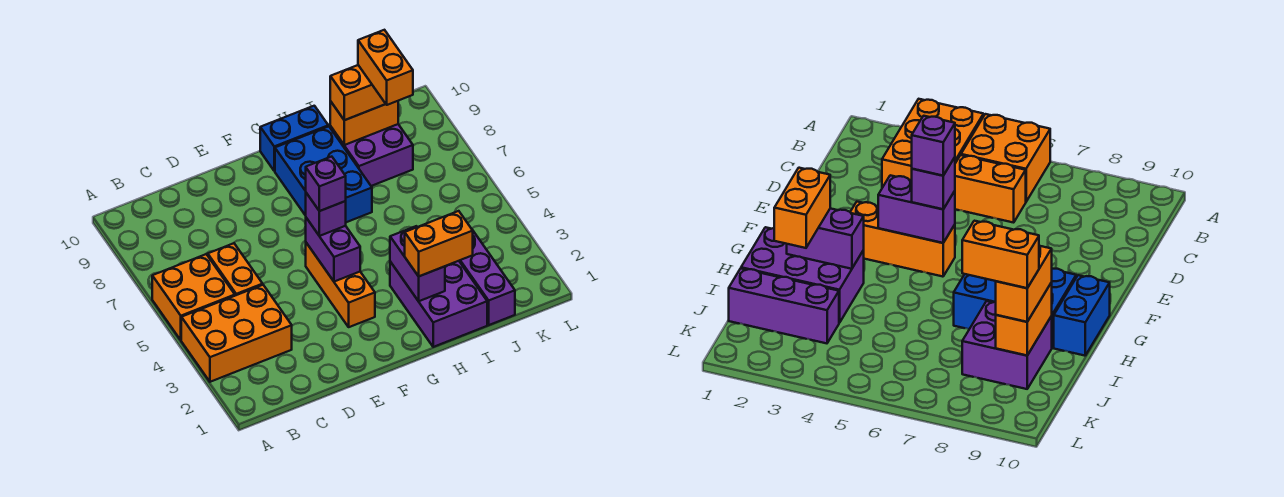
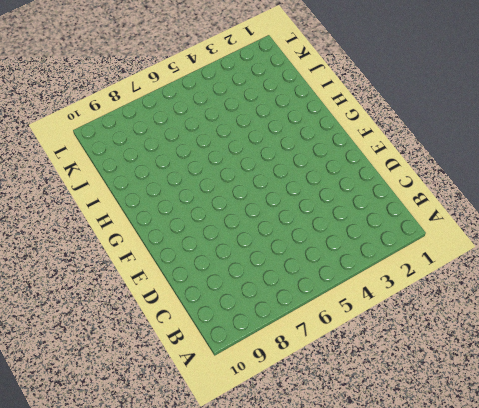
none -> orange brick A3:C4 level 1
none -> orange brick A5:B6 level 1
none -> orange brick C5:C6 level 1

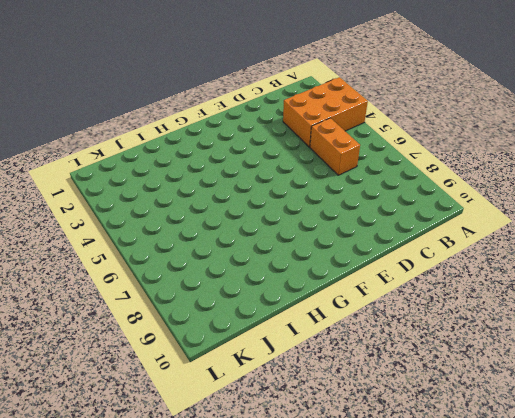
none -> orange brick A5:B6 level 1
none -> orange brick F3:F5 level 1
none -> blue brick G7:H9 level 1

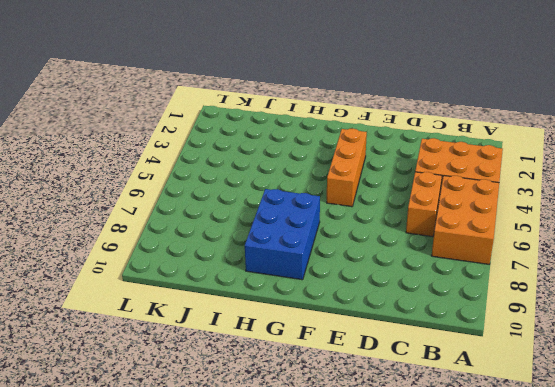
orange brick A5:B7 level 1 -> orange brick A5:B6 level 1
none -> blue brick G10:H10 level 1
none -> purple brick H1:I3 level 1
none -> purple brick I8:J9 level 1

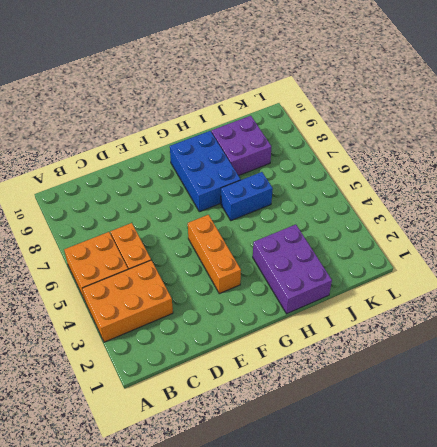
blue brick H6:I6 level 1 -> blue brick G10:H10 level 1
none -> purple brick J1:J3 level 1
none -> purple brick F4:F5 level 2
none -> purple brick H2:H3 level 2

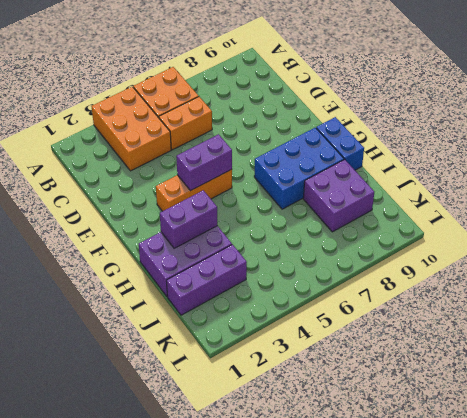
none -> orange brick I9:J9 level 2
none -> purple brick F5 level 3
none -> orange brick H2:I2 level 3

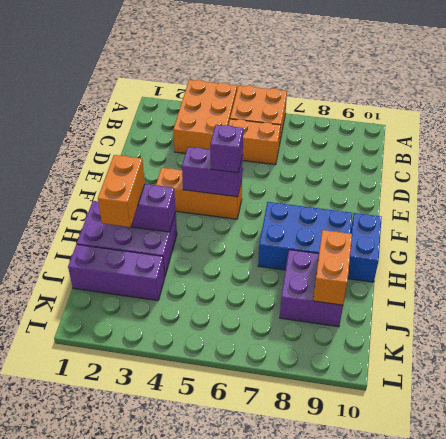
none -> orange brick I9:J9 level 3
none -> purple brick F5 level 4
none -> orange brick J8:J9 level 4

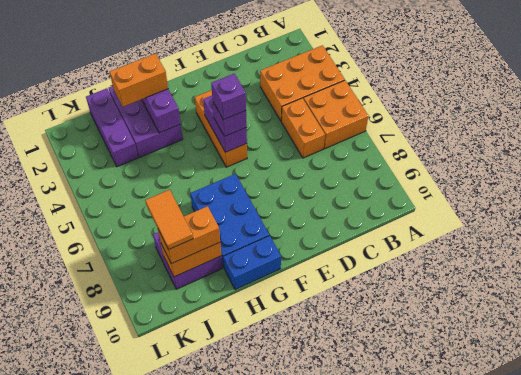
orange tile J8:J9 level 4 -> orange brick J8:J9 level 4

